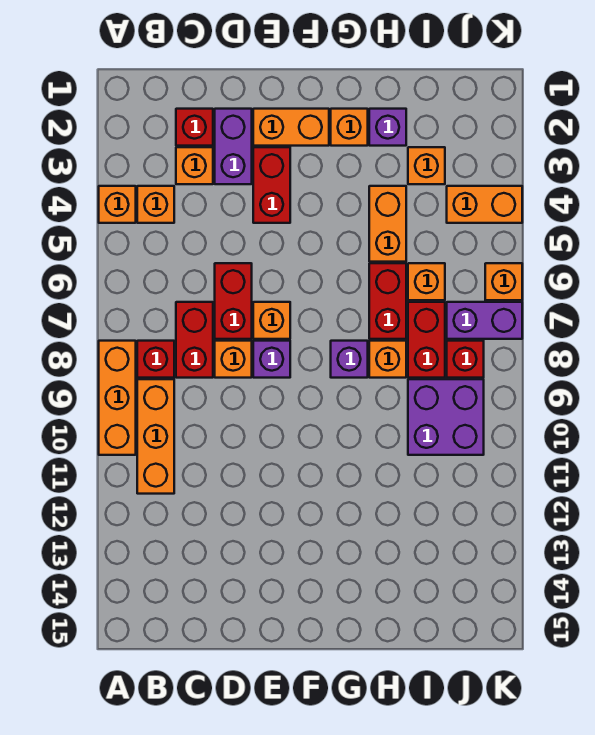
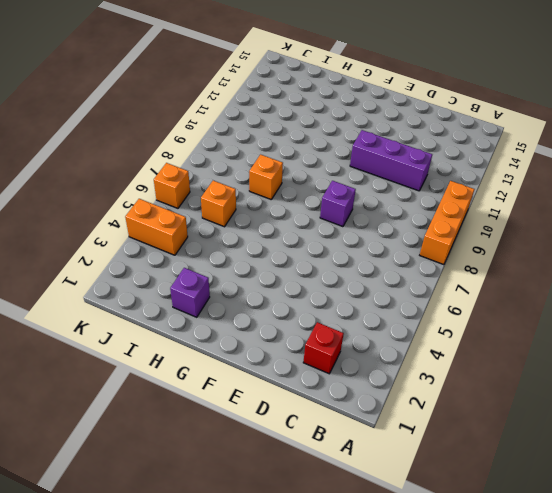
purple brick C11:E11 level 1 -> none
none -> orange brick A4 level 1
none -> orange brick B4 level 1
none -> red brick B8 level 1

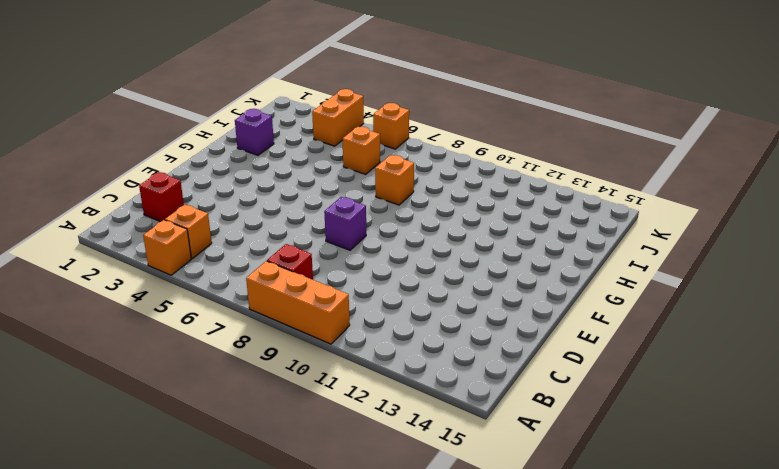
none -> orange brick B9:B11 level 1
none -> orange brick C3 level 1
none -> red brick C7:C8 level 1

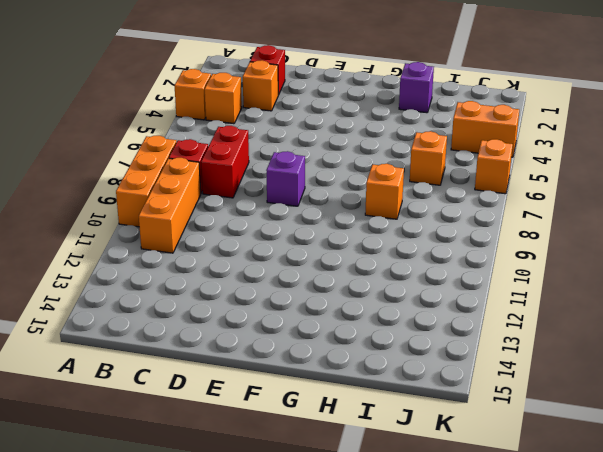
none -> purple brick D2:D3 level 1
none -> red brick D6:D7 level 1
none -> orange brick D8 level 1

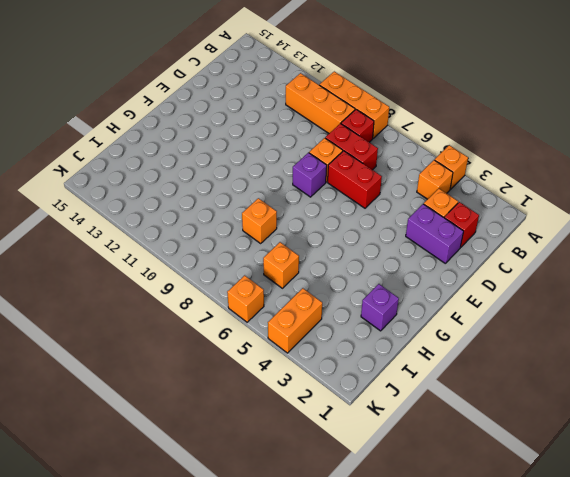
none -> orange brick E2:F2 level 1
none -> red brick E3:E4 level 1
none -> orange brick E7 level 1

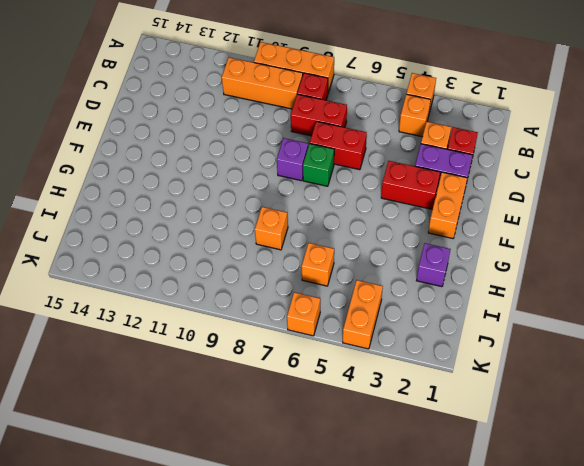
green brick E7 level 1 -> orange brick E7 level 1
none -> orange brick D8 level 1
none -> orange brick G2 level 1
none -> purple brick G8 level 1

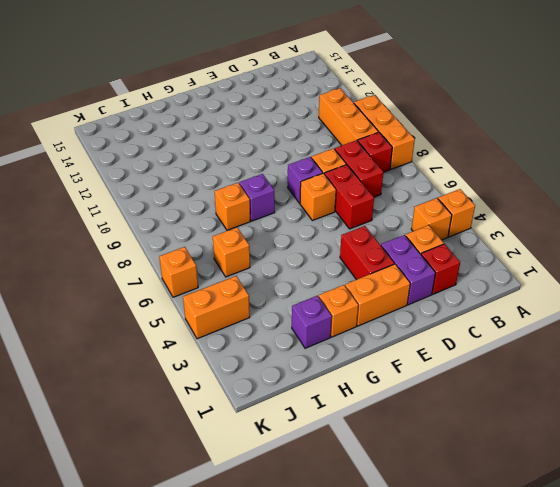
none -> orange brick H4:H5 level 1
none -> red brick H6:H7 level 1
none -> orange brick I3 level 1

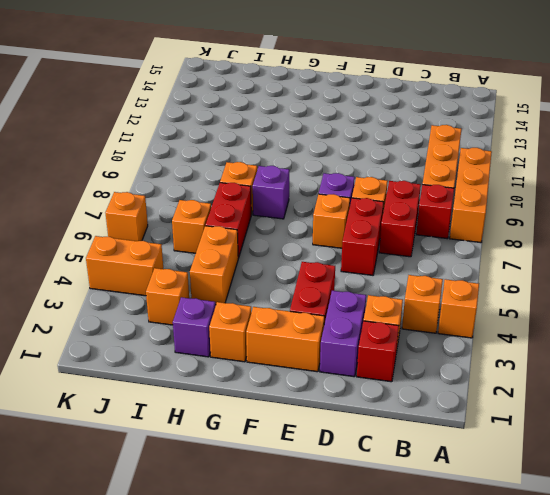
none -> red brick I7:I8 level 1
none -> purple brick I9:J10 level 1
none -> purple brick J7:K7 level 1

